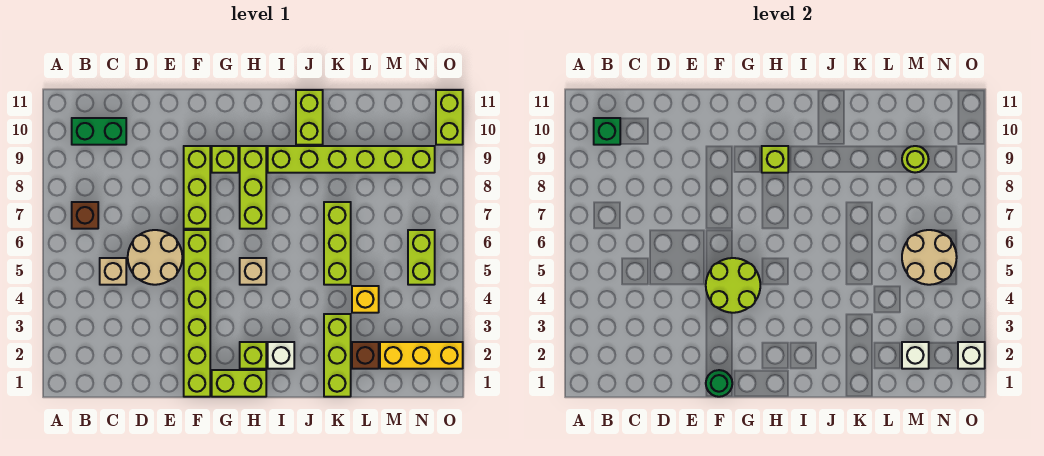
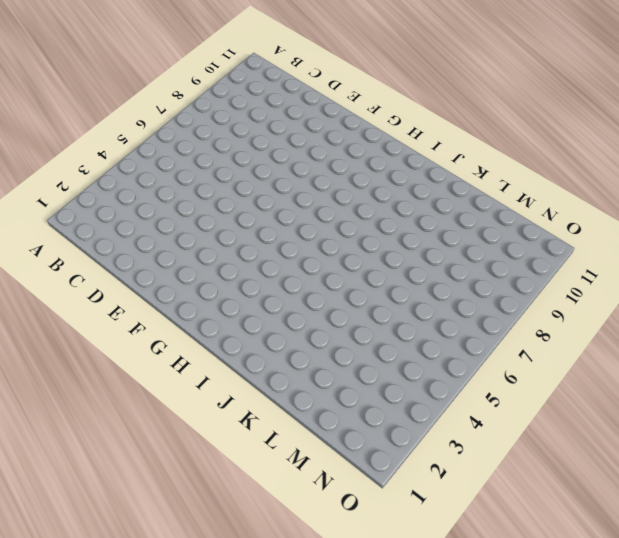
none -> brown brick B7 level 1
none -> green brick B10:C10 level 1
none -> tan brick C5 level 1

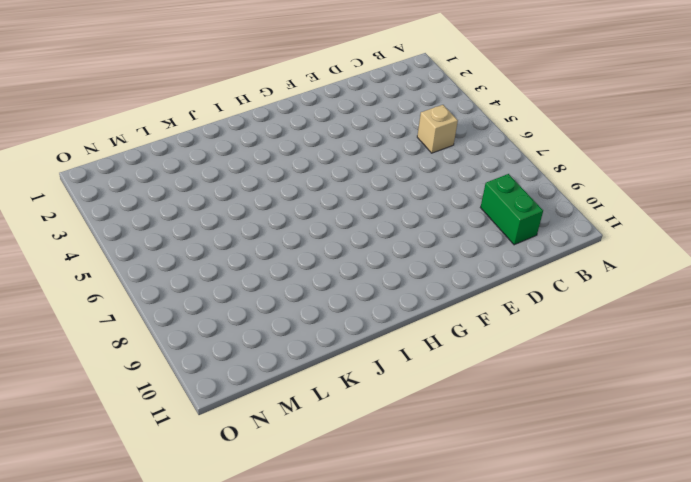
green brick C9:C10 level 1 -> green brick B10:C10 level 1
none -> brown brick B7 level 1
none -> tan round brick D5:E6 level 1
none -> lime brick F1:F6 level 1

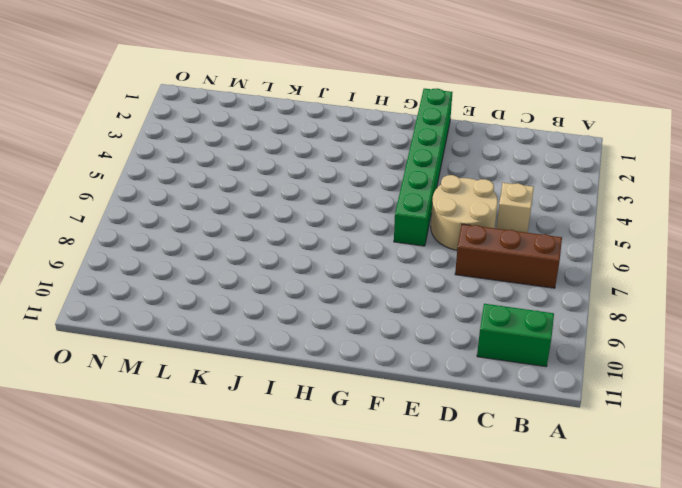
brown brick B7:D7 level 1 -> brown brick B7 level 1
green brick F1:F6 level 1 -> lime brick F1:F6 level 1
none -> lime brick F7:F9 level 1
none -> lime brick G1:H1 level 1
none -> lime brick G9 level 1

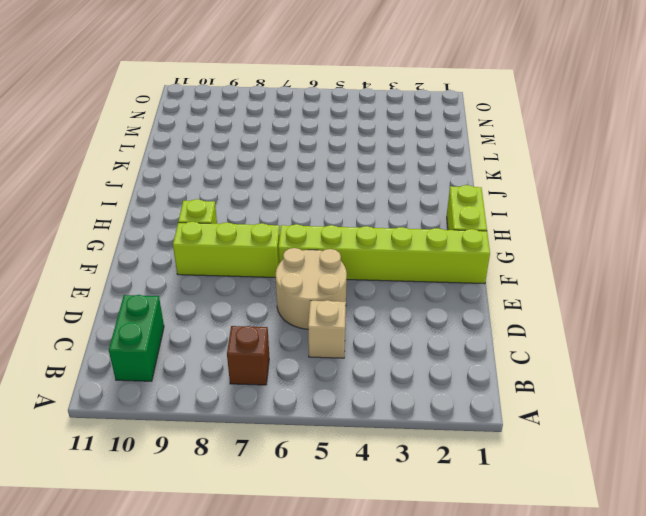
none -> lime brick H2 level 1
none -> tan brick H5 level 1
none -> lime brick H7:H9 level 1

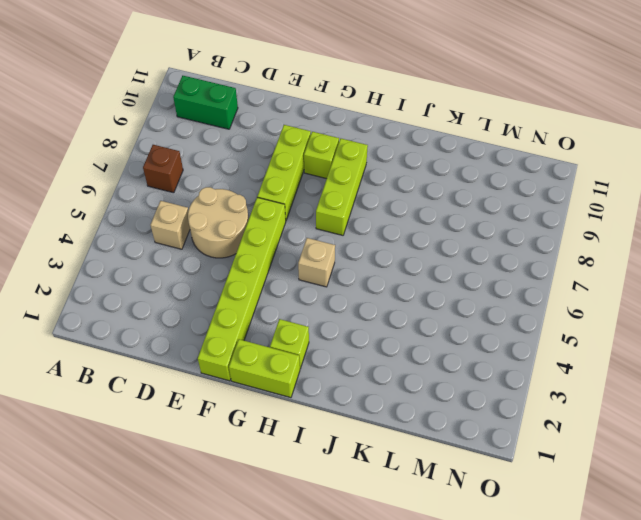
none -> white brick I2 level 1
none -> lime brick I9:N9 level 1
none -> lime brick J10:J11 level 1

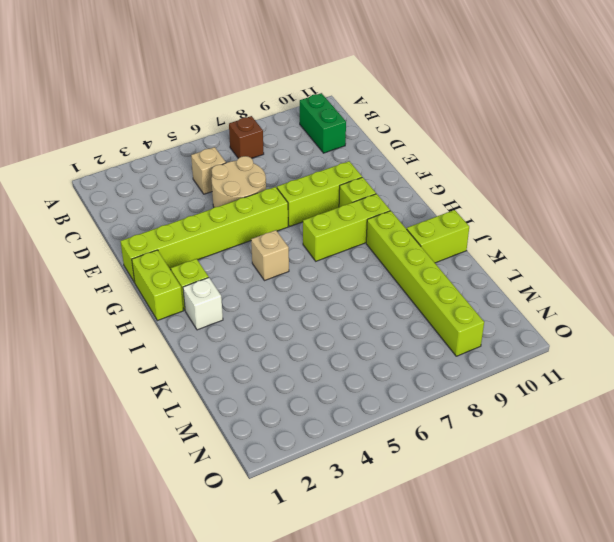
none -> lime brick K1:K3 level 1
none -> lime brick K5:K7 level 1
none -> brown brick L2 level 1

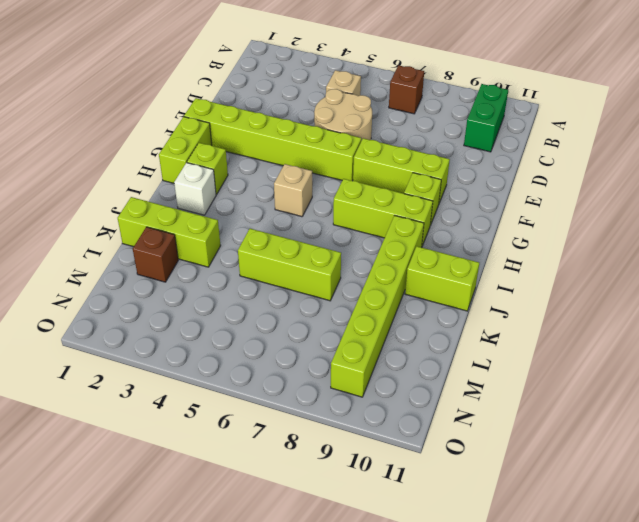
none -> yellow brick L4 level 1
none -> yellow brick M2:O2 level 1
none -> lime brick N5:N6 level 1

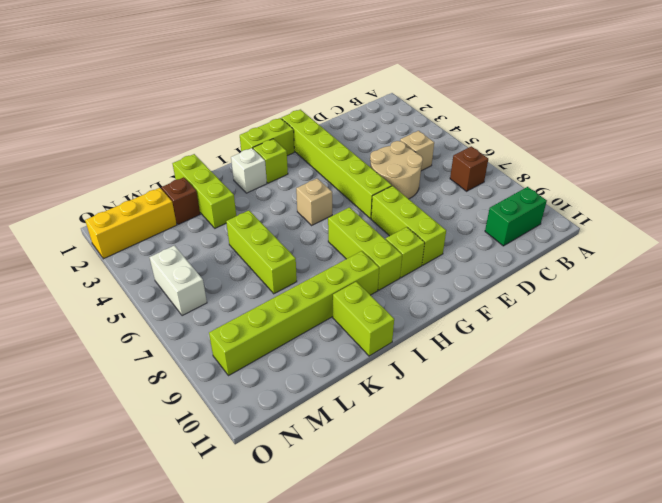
white brick N5:N6 level 1 -> lime brick N5:N6 level 1
none -> yellow brick L4 level 1
none -> lime brick O10:O11 level 1
none -> green brick B10 level 2

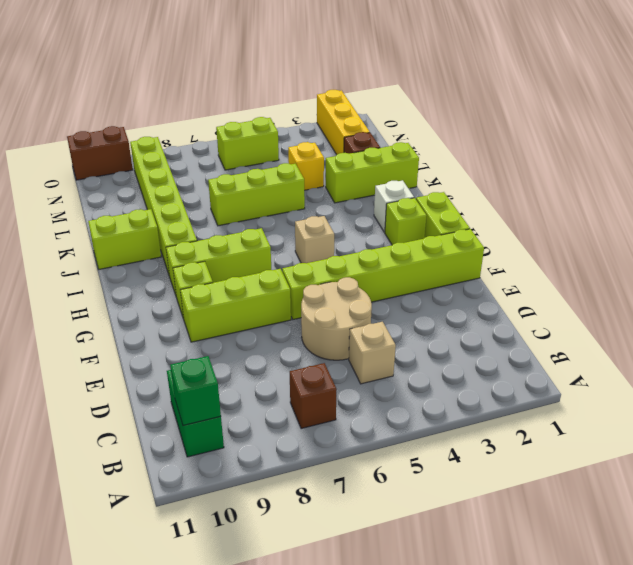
brown brick O10:O11 level 1 -> lime brick O10:O11 level 1
none -> green round brick F1 level 2
none -> lime round brick F4:G5 level 2
none -> lime brick H9 level 2

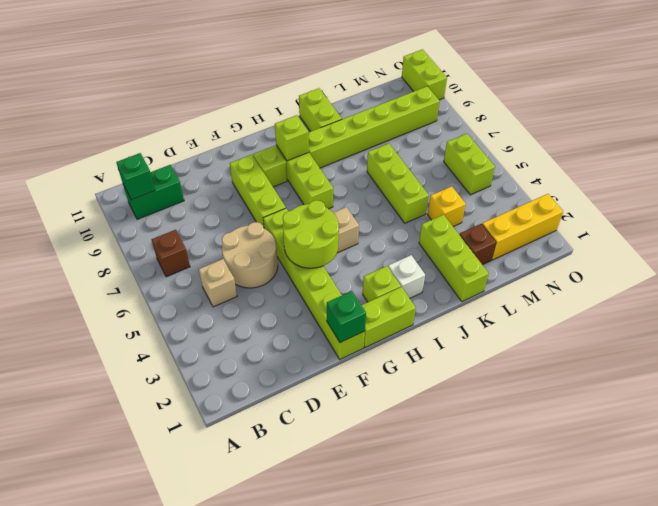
green brick F1 level 2 -> green round brick F1 level 2
none -> white brick M2 level 2
none -> tan round brick M5:N6 level 2
none -> lime round brick M9 level 2

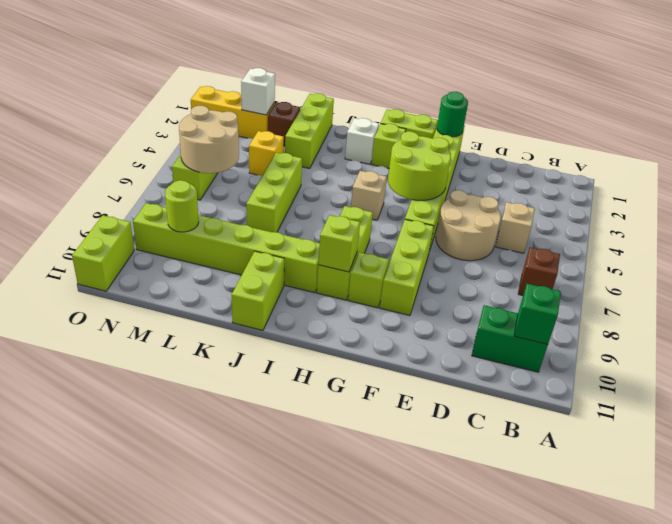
none -> white brick O2 level 2

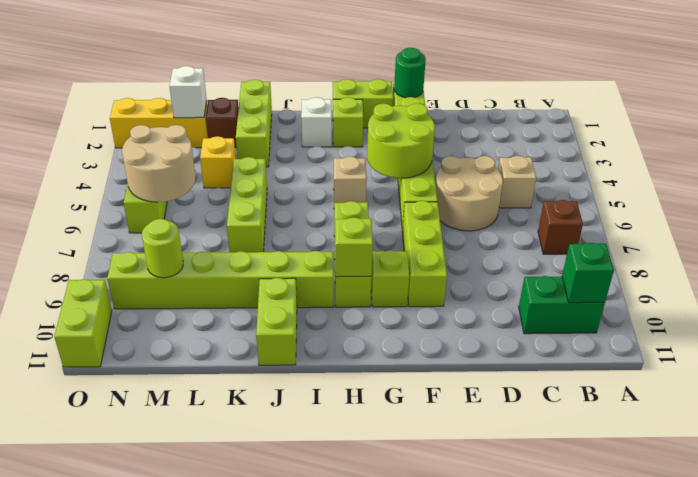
none -> white brick O2 level 2

